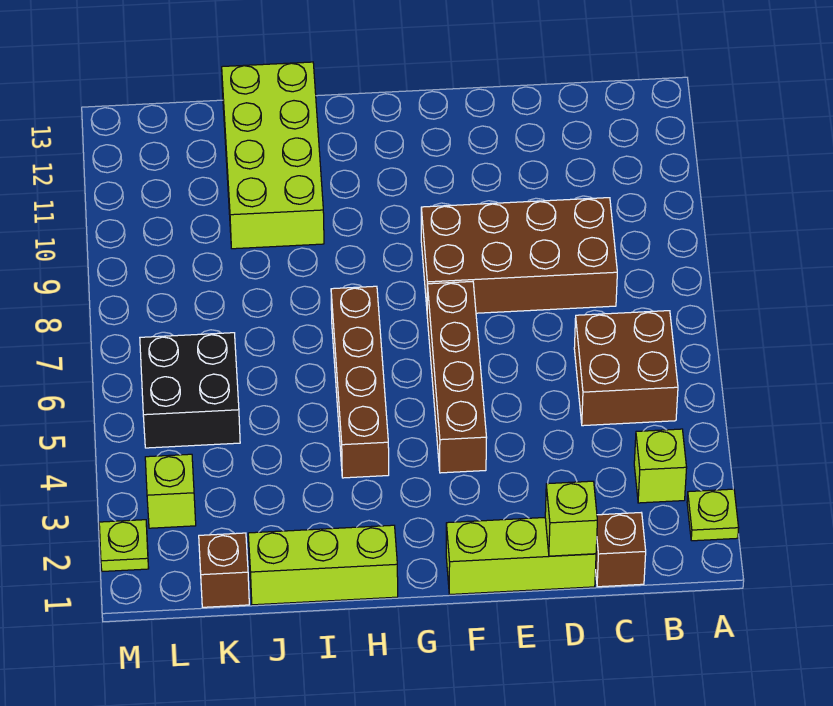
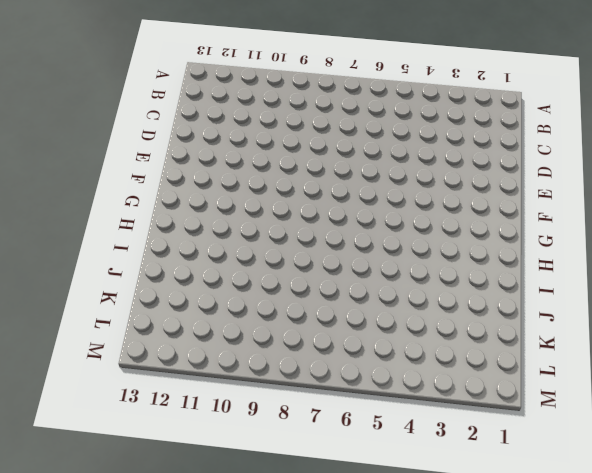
none -> lime plate A2 level 1
none -> lime brick B3 level 1
none -> brown brick B5:C6 level 1

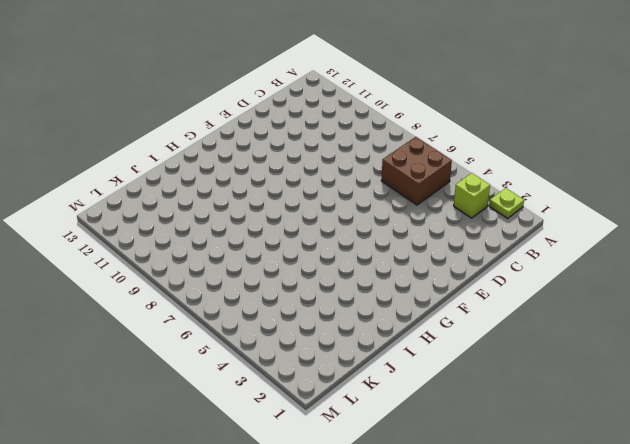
none -> brown brick C1 level 1
none -> brown brick C8:F9 level 1
none -> lime brick D1:F1 level 1

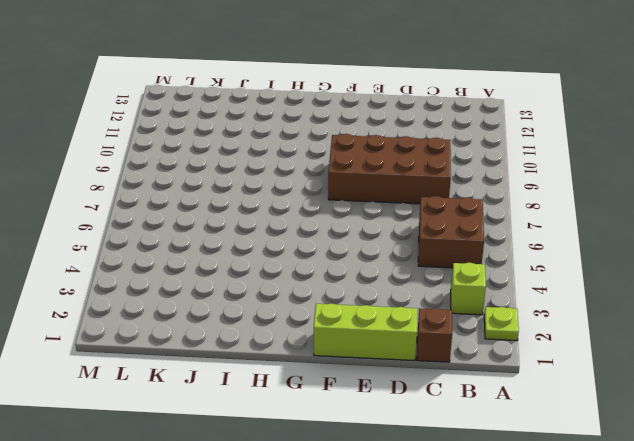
none -> brown brick F4:F7 level 1
none -> lime brick H1:J1 level 1
none -> brown brick H4:H7 level 1

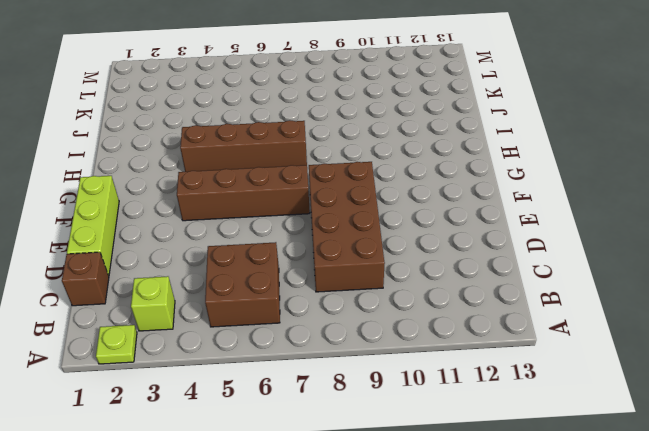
none -> lime brick H1:J1 level 1
none -> lime brick I10:J13 level 1
none -> brown brick K1 level 1

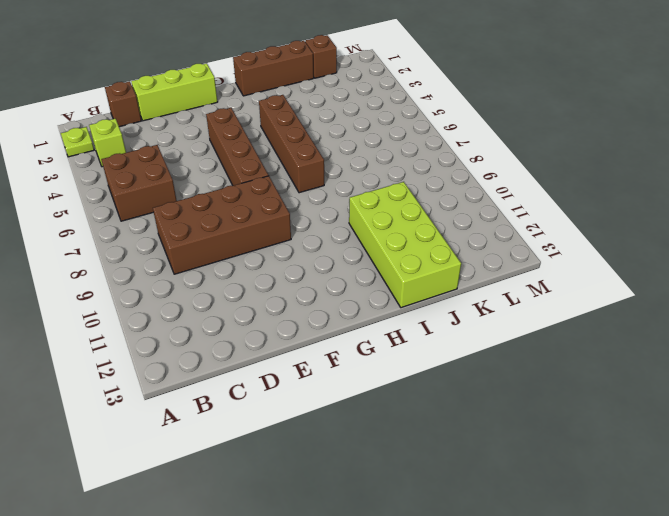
brown brick H1:J1 level 1 -> lime brick H1:J1 level 1
none -> black brick K5:L6 level 1
none -> lime brick L3 level 1
none -> lime plate M2 level 1

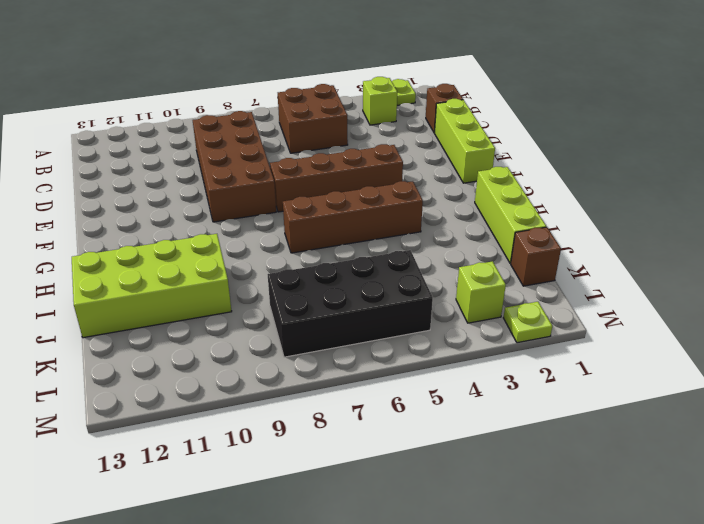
black brick K5:L8 level 1 -> black brick K5:L6 level 1
none -> lime brick D1 level 2

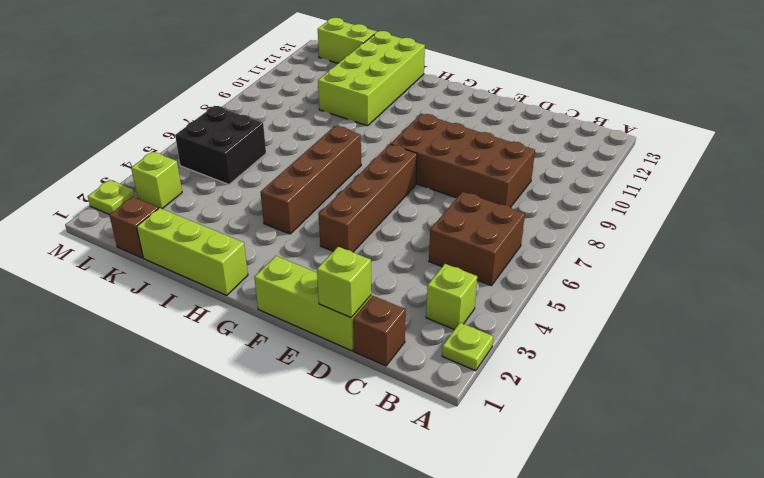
lime brick K13:L13 level 1 -> none

